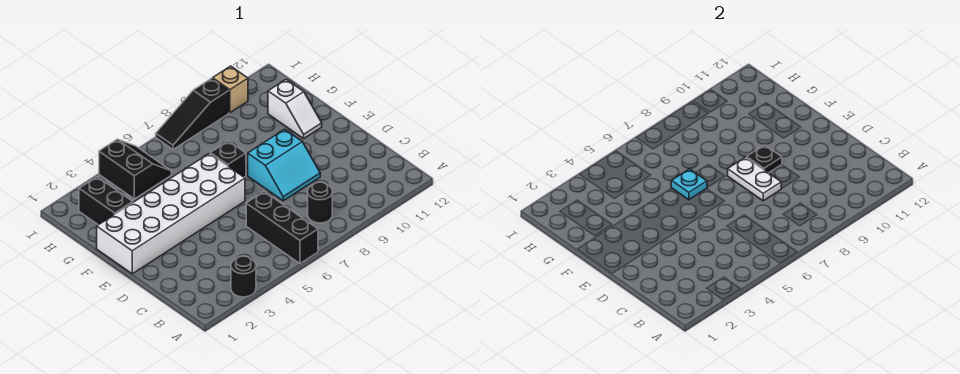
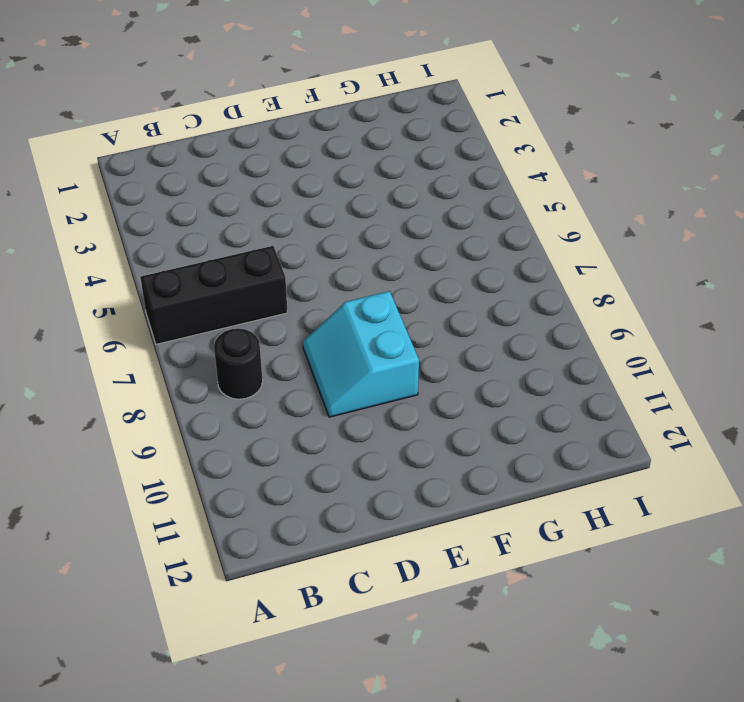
none -> black round brick A3 level 1
none -> white brick E1:F6 level 1
none -> black brick F7 level 1

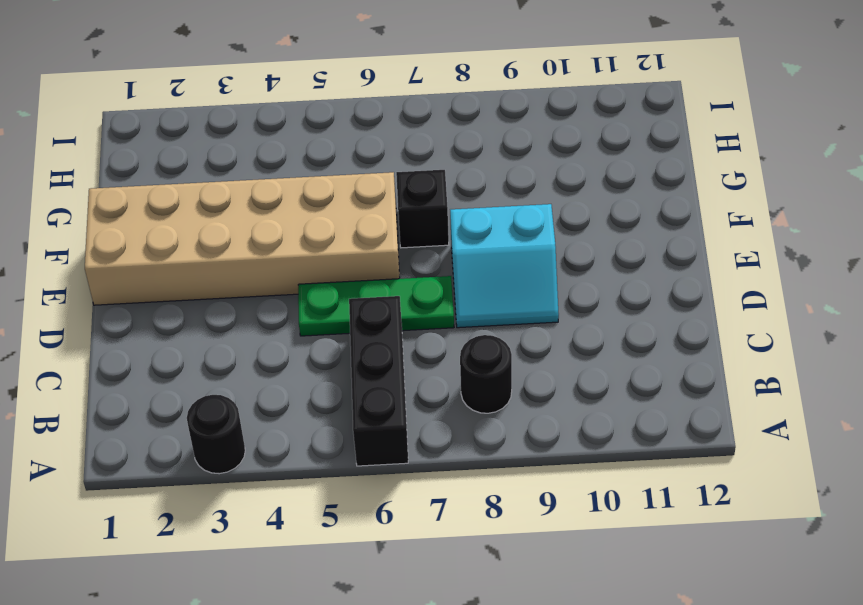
green plate D5:D7 level 1 -> none
tan brick E1:F6 level 1 -> white brick E1:F6 level 1
none -> white slope F11:G11 level 1 top G
none -> black brick G2:H2 level 1
none -> black slope H4:I5 level 1 top 4

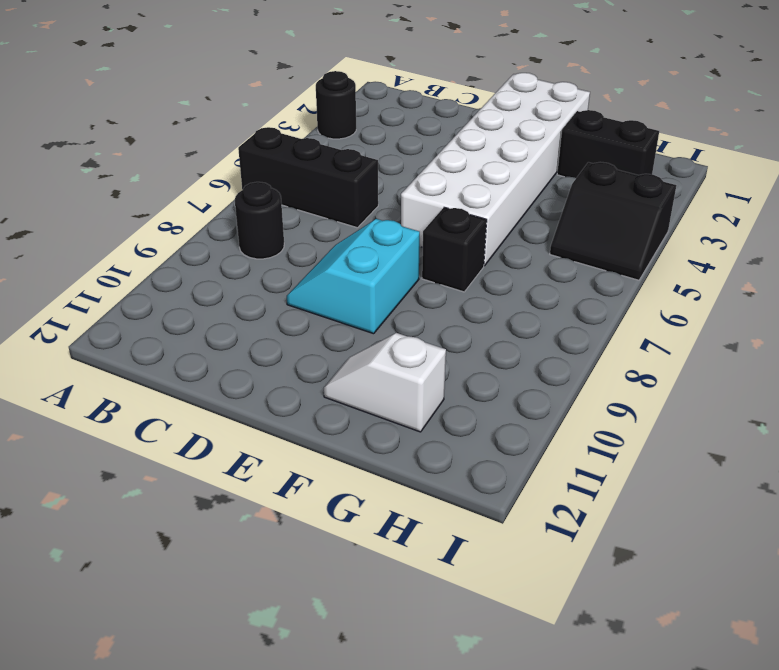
none -> black slope I7:I9 level 1 top 9
none -> tan brick I10 level 1
none -> white plate D8:E8 level 2

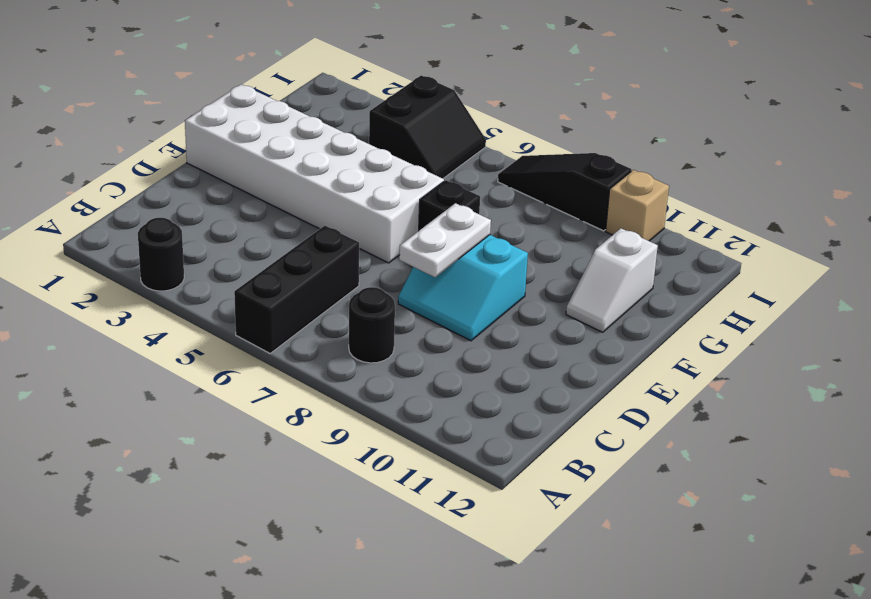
none -> black brick G2:H2 level 1
none -> black plate E9 level 2
none -> cyan plate F6 level 2

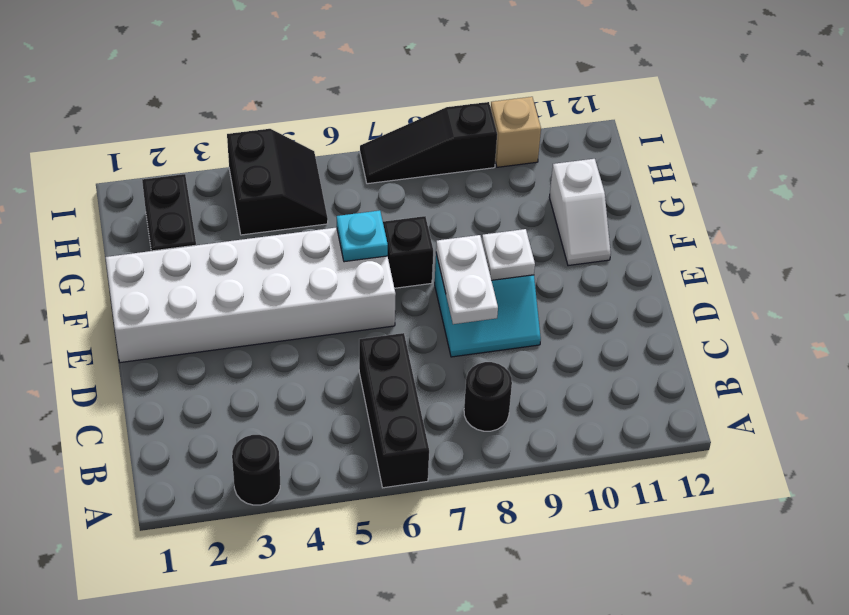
white plate E9 level 2 -> black plate E9 level 2

